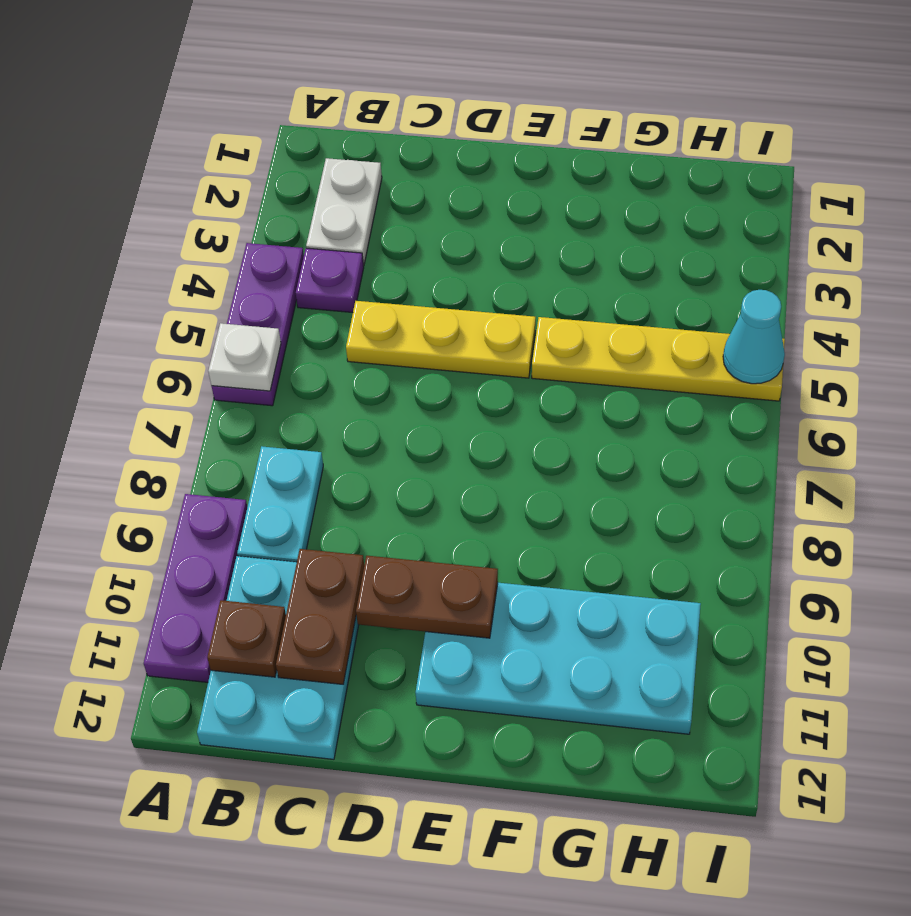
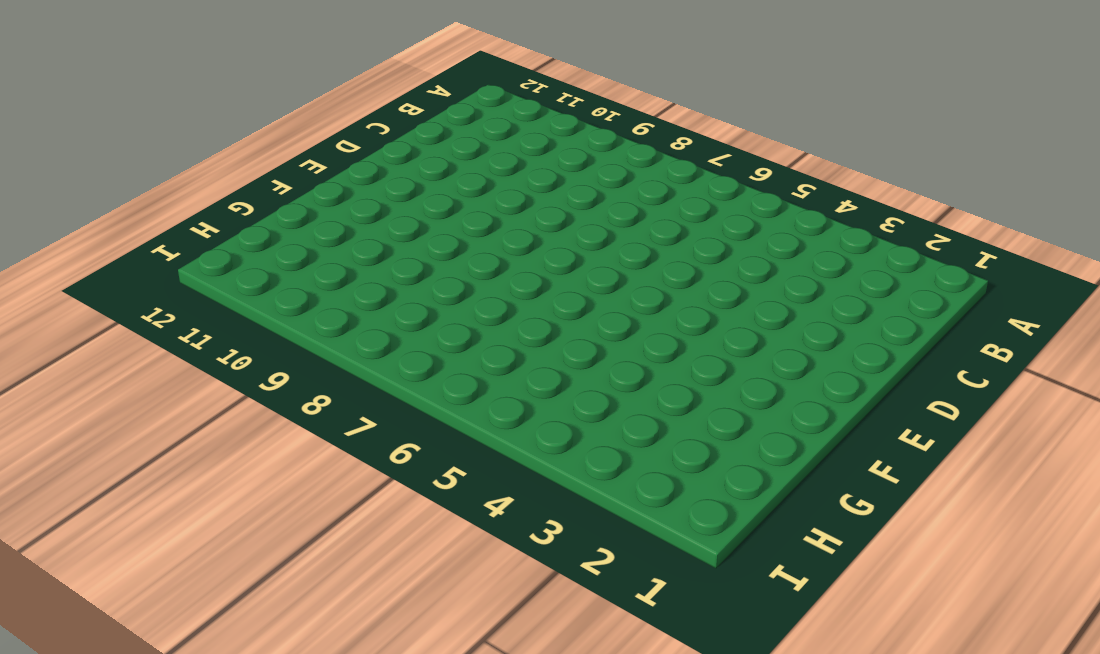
none -> purple plate A4:A6 level 1
none -> purple plate A9:A11 level 1
none -> white plate B2:B3 level 1

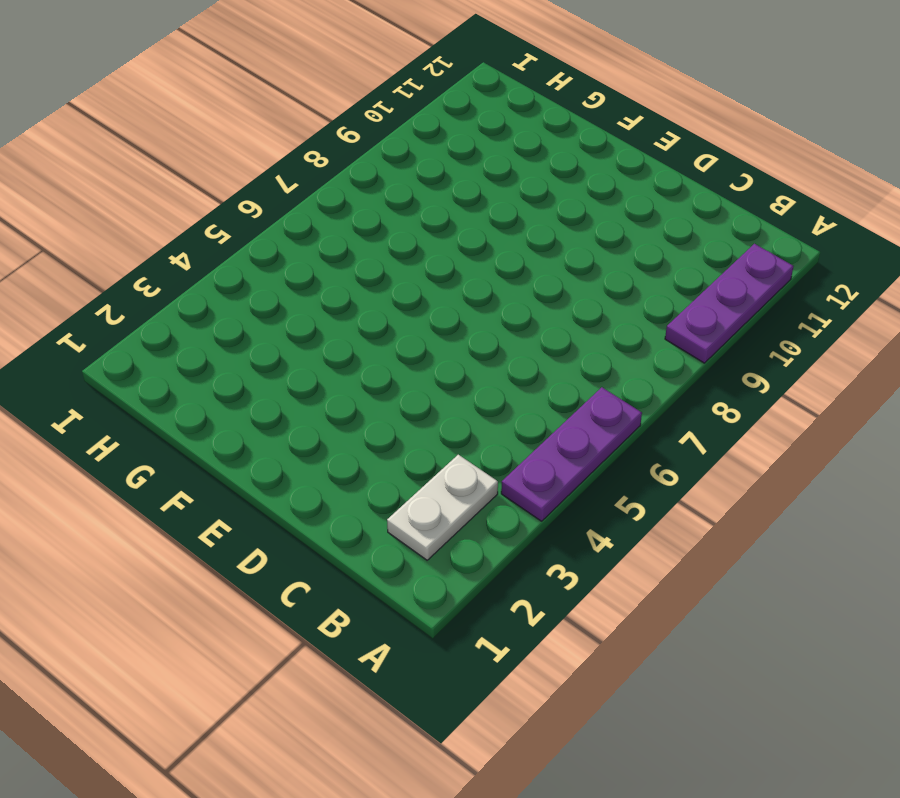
none -> purple plate B4 level 1
none -> cyan plate B8:B9 level 1
none -> cyan plate B10:C12 level 1

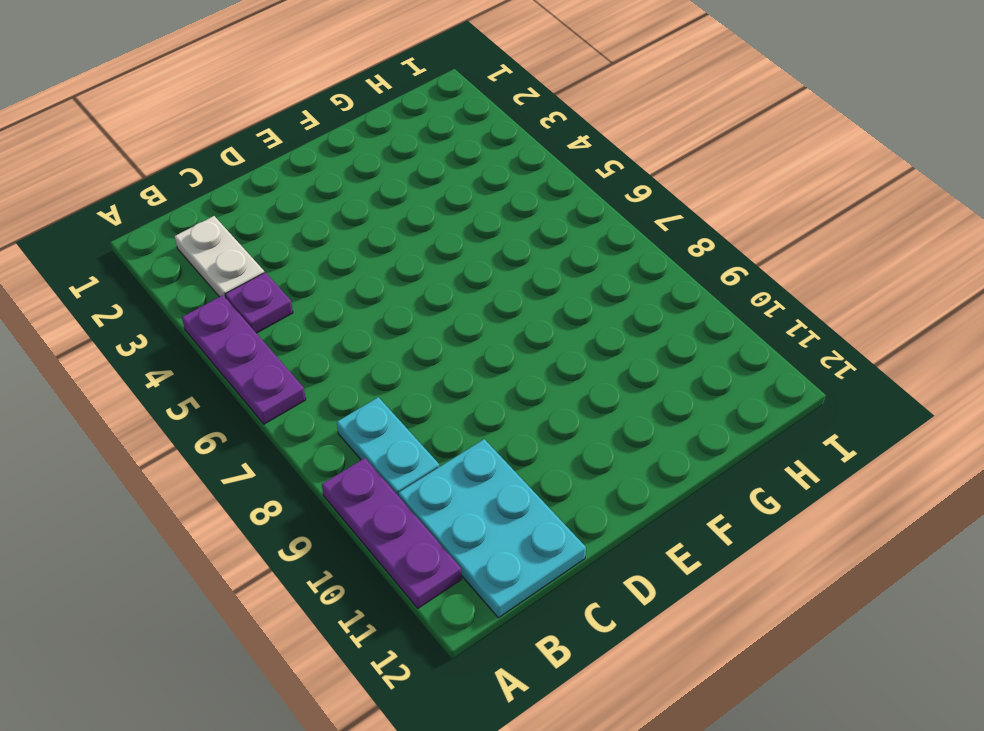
none -> yellow plate C5:E5 level 1
none -> cyan plate E10:H11 level 1
none -> yellow plate F5:I5 level 1

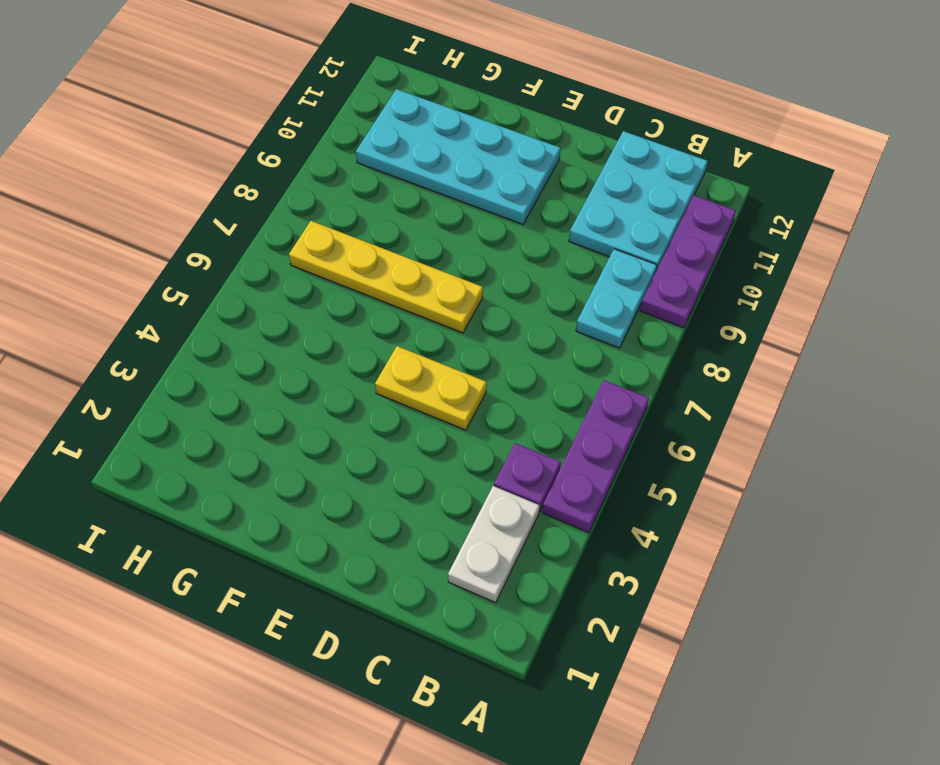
yellow plate D5:E5 level 1 -> yellow plate C5:E5 level 1
yellow plate E7:H7 level 1 -> yellow plate F5:I5 level 1
none -> white plate A6 level 2
none -> brown plate B11 level 2
none -> brown plate C10:C11 level 2

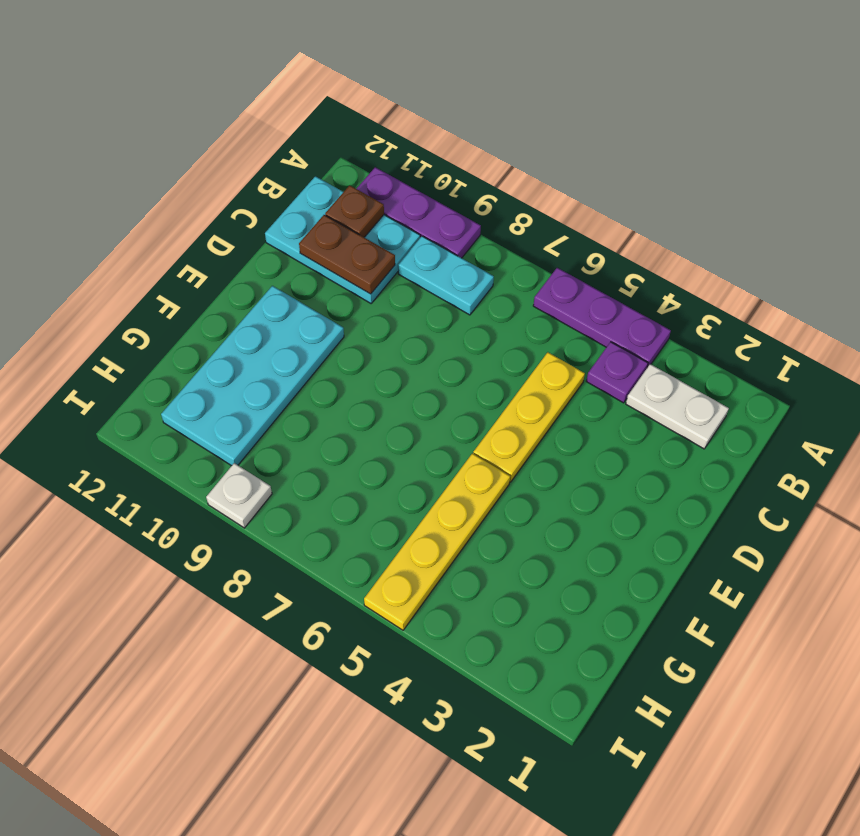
white plate I9 level 1 -> white plate A6 level 2
none -> brown plate D10:E10 level 2
none -> cyan cone I5 level 2

